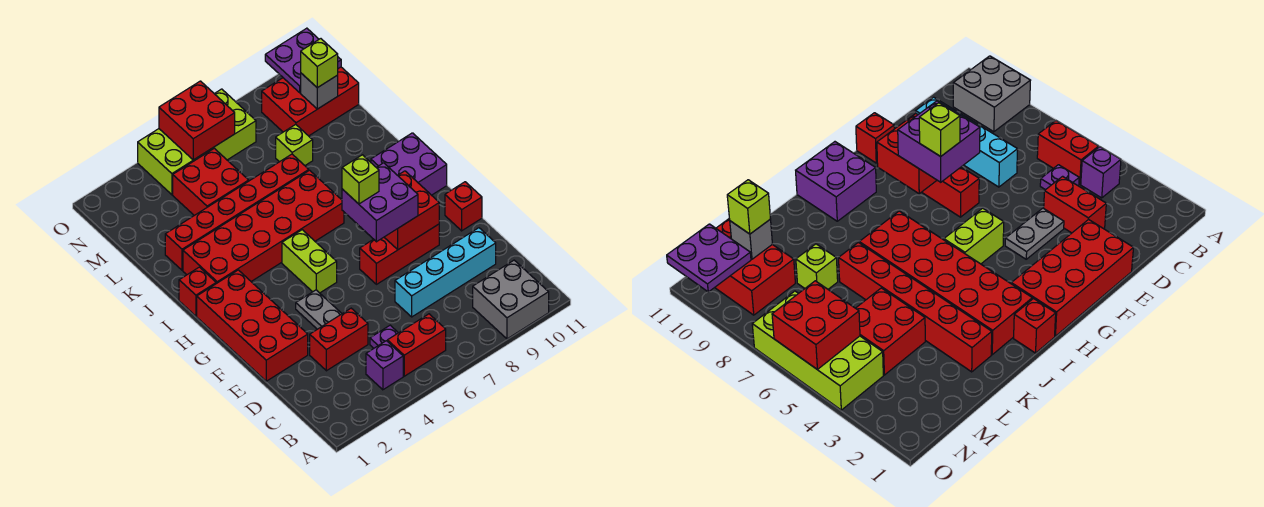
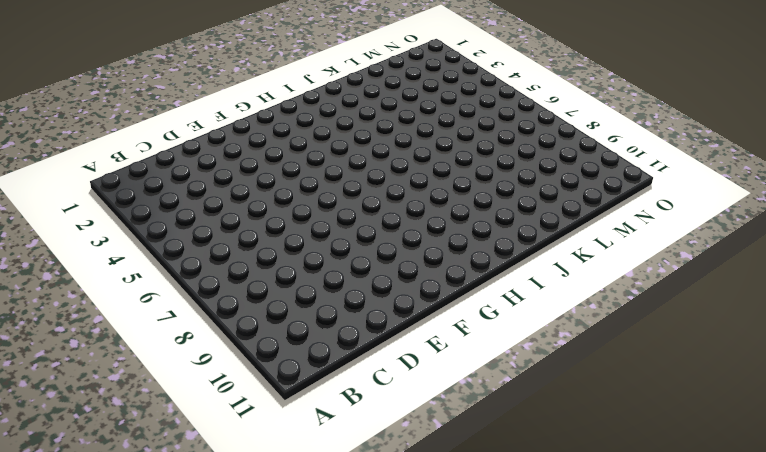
none -> grey brick A9:B10 level 1
none -> purple brick B4 level 1
none -> red brick B5:B6 level 1

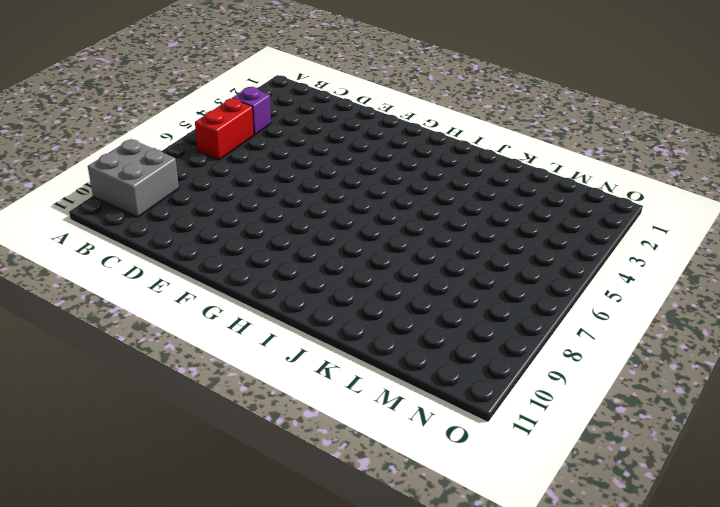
none -> purple plate C5 level 1
none -> red brick D3:D4 level 1
none -> cyan brick D7:D10 level 1

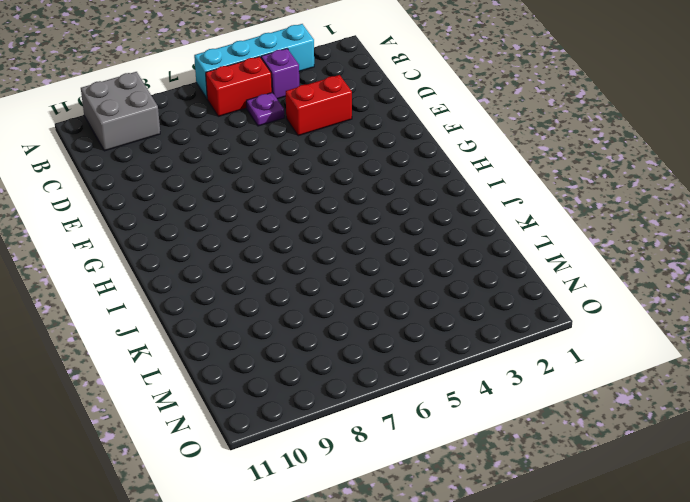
cyan brick A3:A6 level 1 -> cyan brick D7:D10 level 1
none -> red brick E1:H2 level 1
none -> grey plate E4:F4 level 1
none -> red brick F7:F9 level 1

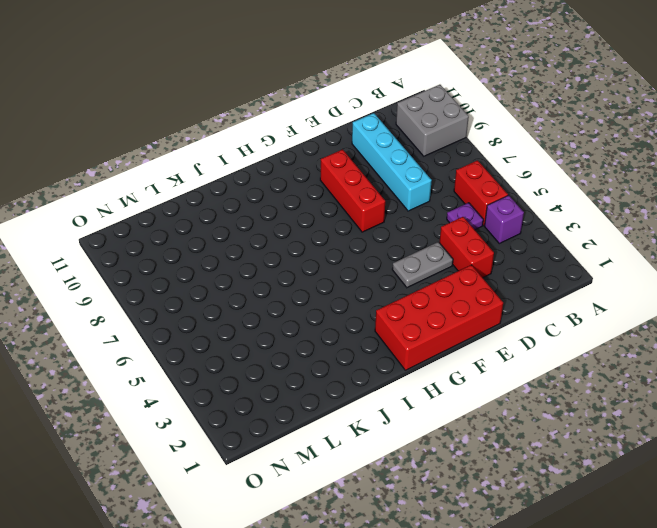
none -> red brick F11 level 1
none -> lime brick G5:H5 level 1
none -> purple brick H10:I11 level 1

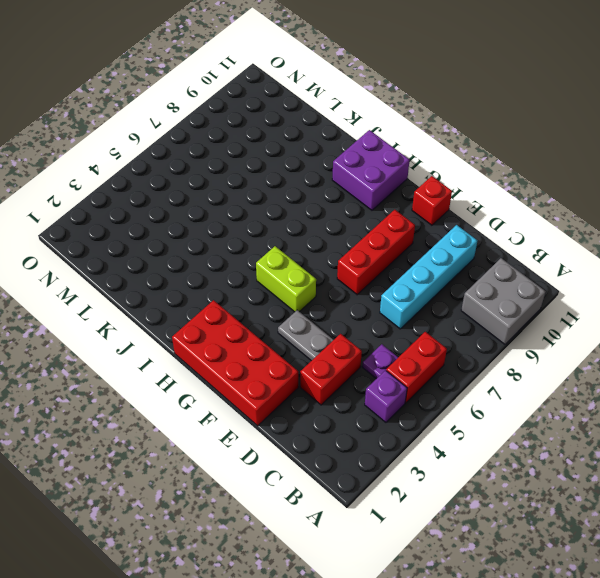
none -> red brick I1 level 1
none -> red brick I2:J7 level 1
none -> red brick K2:K7 level 1

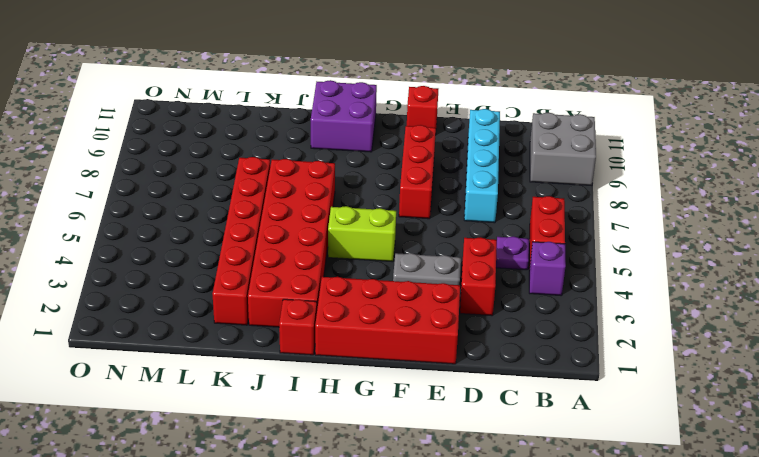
none -> red brick L4:M5 level 1
none -> lime brick L8 level 1
none -> red brick M9:N11 level 1

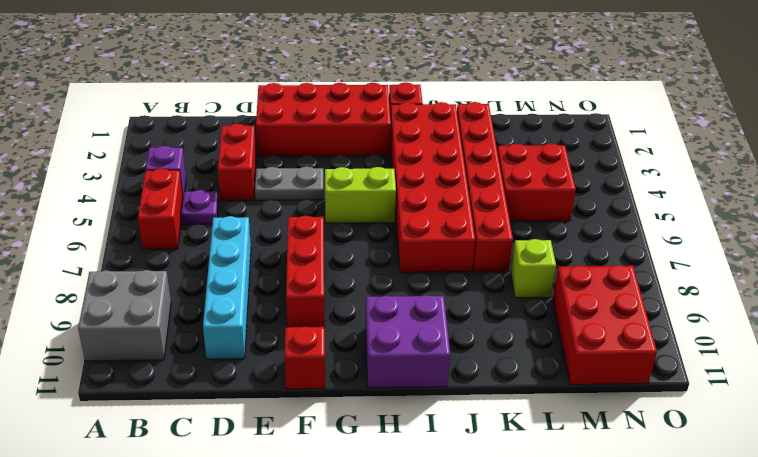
none -> lime brick N4:O7 level 1
none -> red brick F8:G9 level 2
none -> grey brick M10 level 2

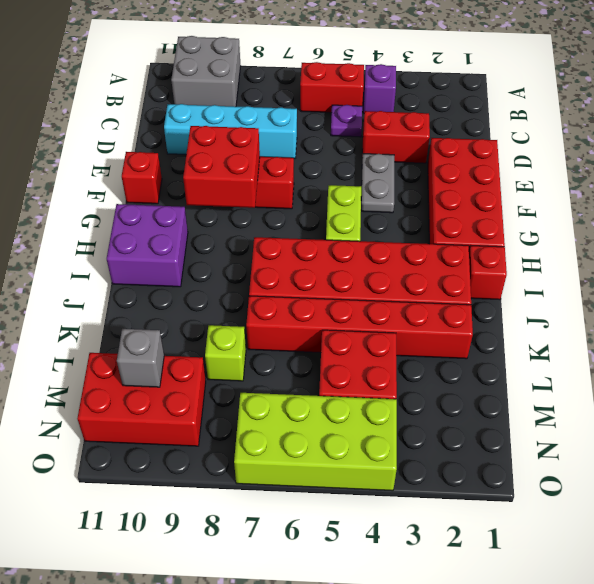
none -> red brick N5:O6 level 2
none -> purple plate N10:O11 level 2
none -> purple brick F7:G8 level 3

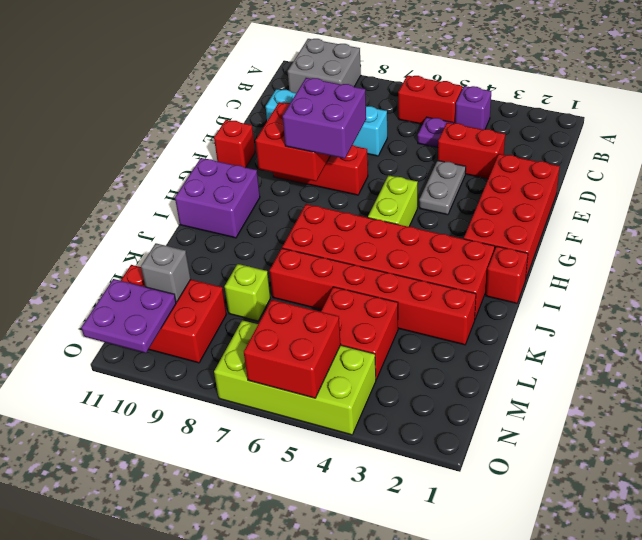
none -> lime brick M10 level 3
none -> lime brick G7 level 4

